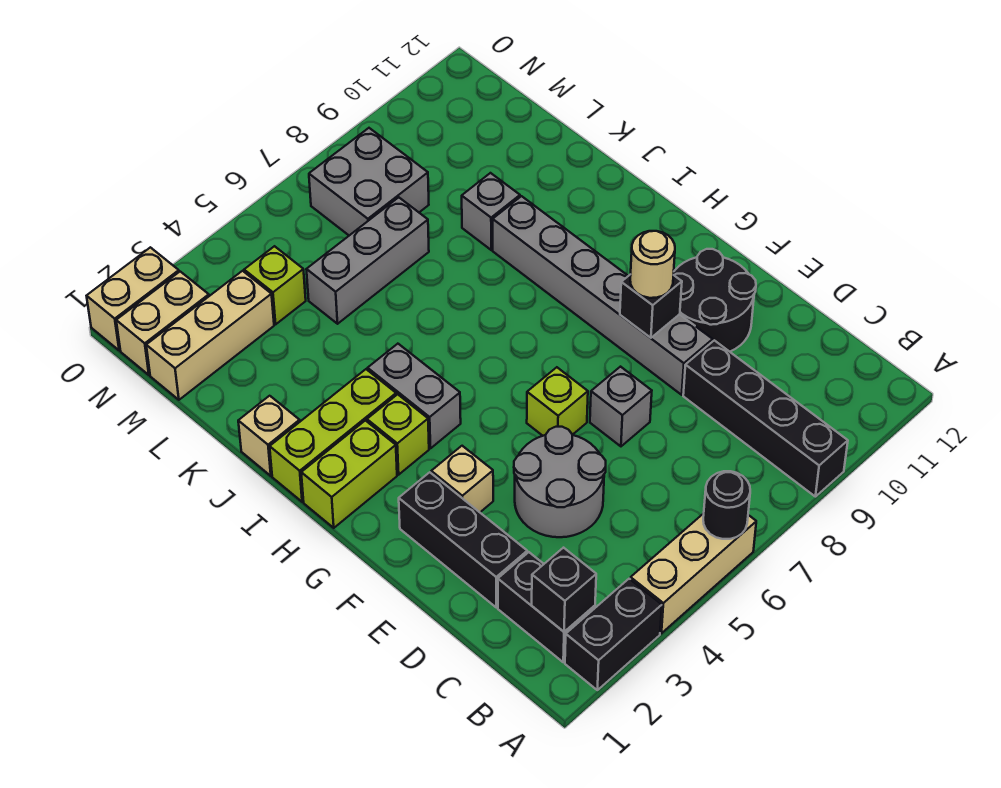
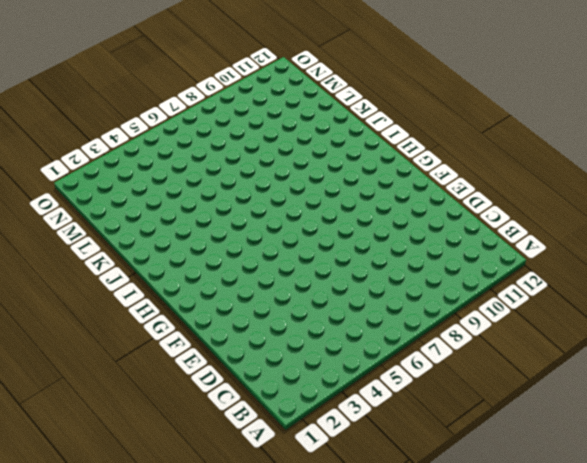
none -> black brick A2:A3 level 1
none -> tan brick A4:A6 level 1
none -> black brick A9:D9 level 1

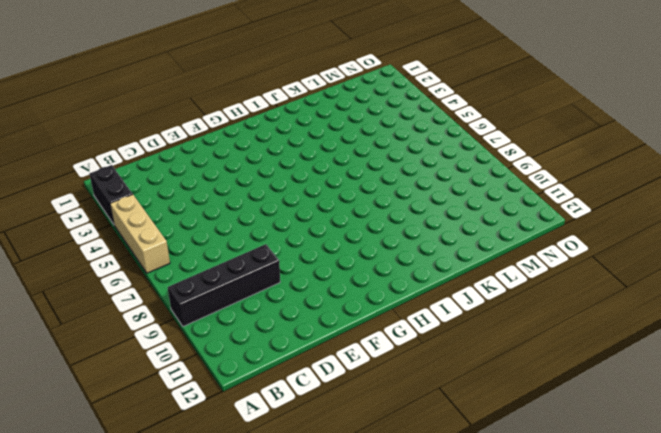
none -> black brick B2:C2 level 1
none -> black brick D2:F2 level 1
none -> grey round brick D4:E5 level 1

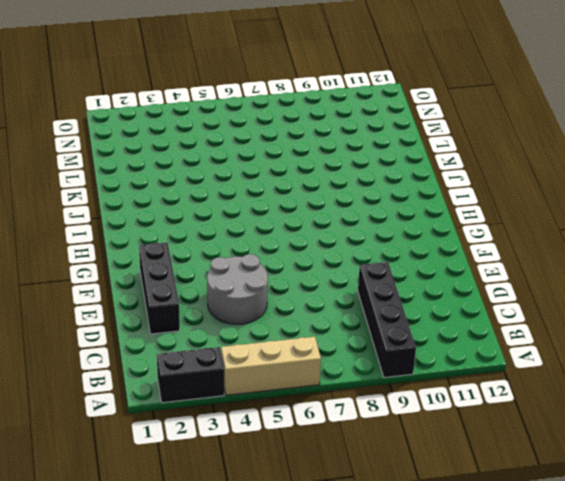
none -> black brick B2:C2 level 1
none -> grey brick E7 level 1
none -> grey brick E9:J9 level 1

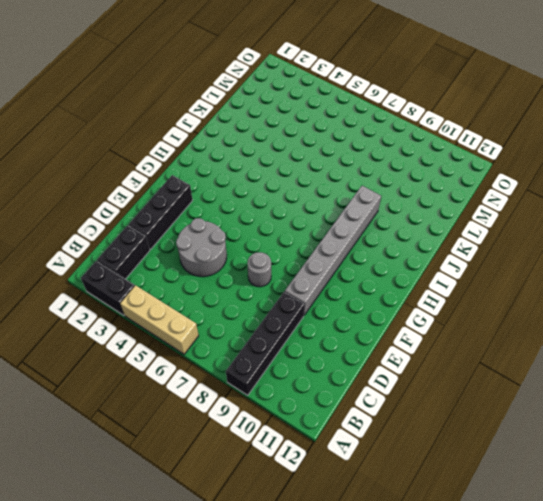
grey round brick E7 level 1 -> grey brick E7 level 1
none -> black round brick E10:F11 level 1
none -> tan brick F3 level 1
none -> lime brick F6 level 1

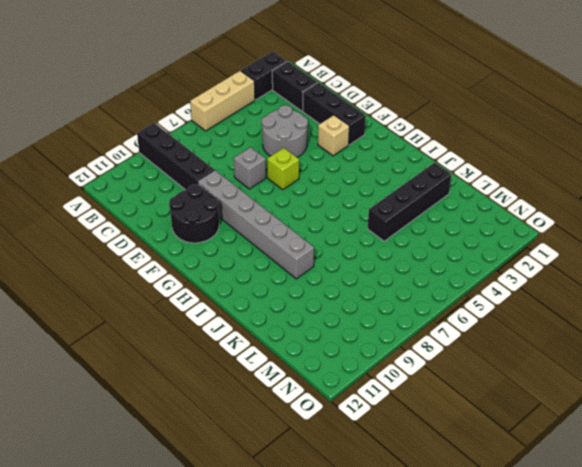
black brick K2:K5 level 1 -> none
none -> lime brick H1:H2 level 1
none -> lime brick H3 level 1
none -> grey brick H4:I4 level 1

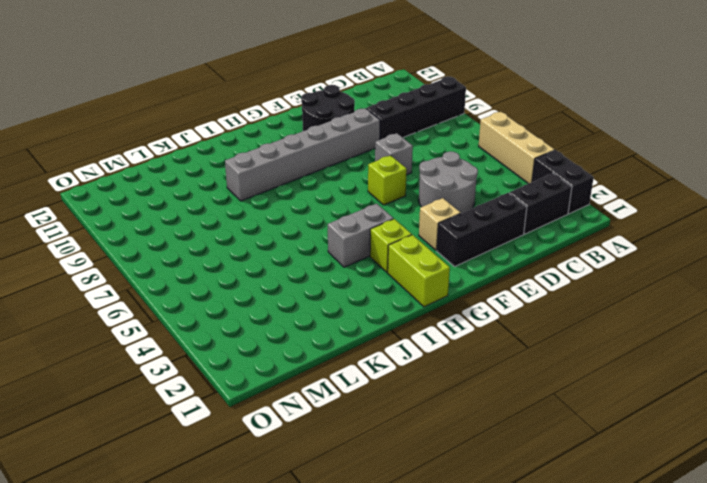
none -> lime brick I1:I3 level 1
none -> tan brick J1 level 1
none -> grey brick K9 level 1

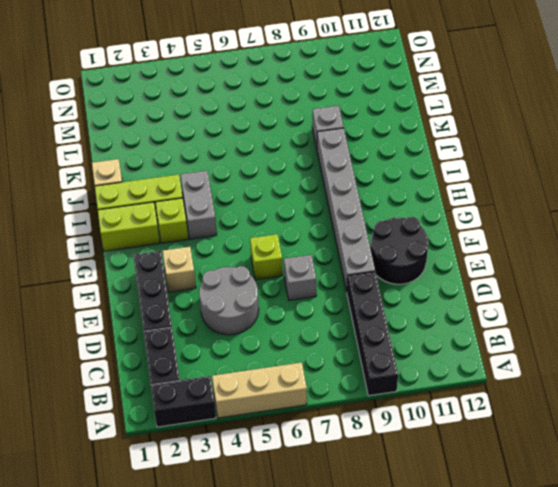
none -> grey brick L5:L7 level 1
none -> tan brick M1:M3 level 1
none -> lime brick M4 level 1

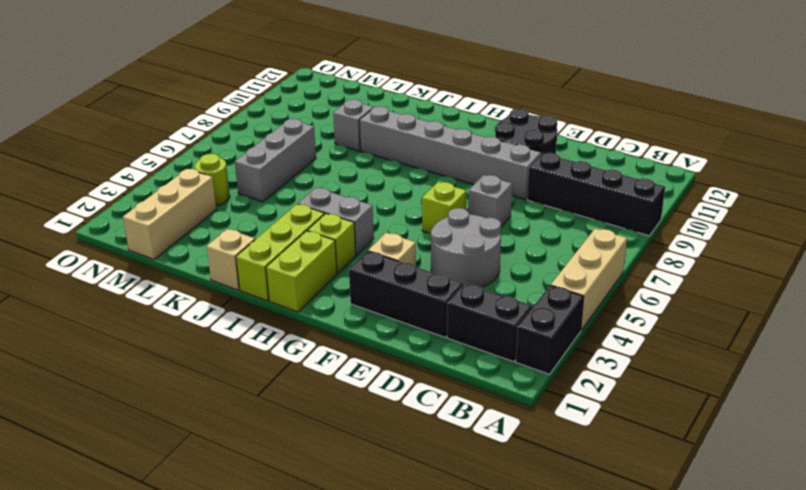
lime round brick M4 level 1 -> lime brick M4 level 1
none -> grey brick M7:N8 level 1
none -> tan brick N1:N2 level 1
none -> tan brick O1:O2 level 1

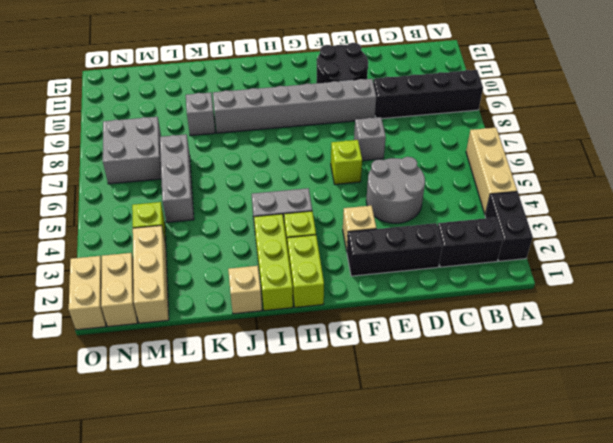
none -> black round brick A6 level 2
none -> black brick B2 level 2
none -> black brick F9 level 2

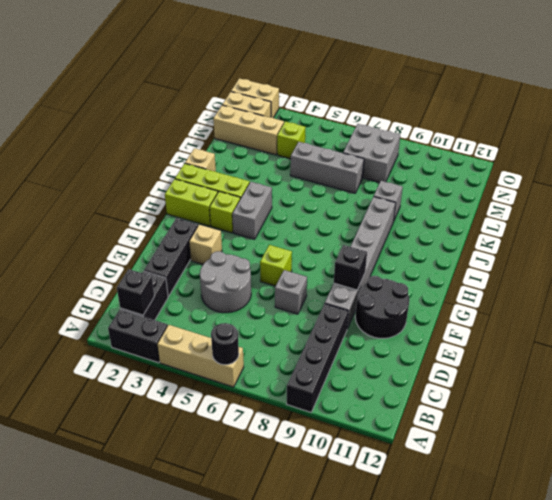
none -> tan round brick F9 level 3

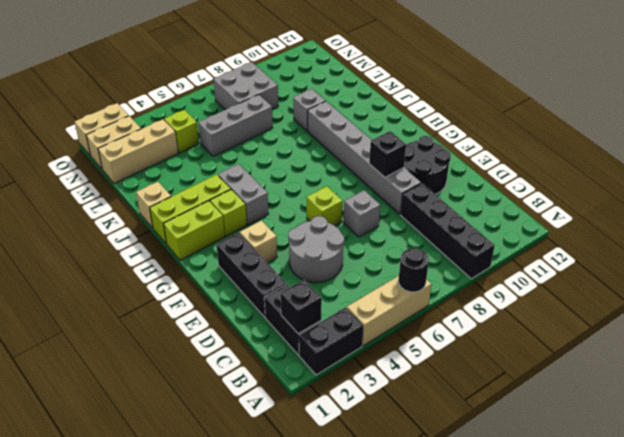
none -> tan round brick F9 level 3

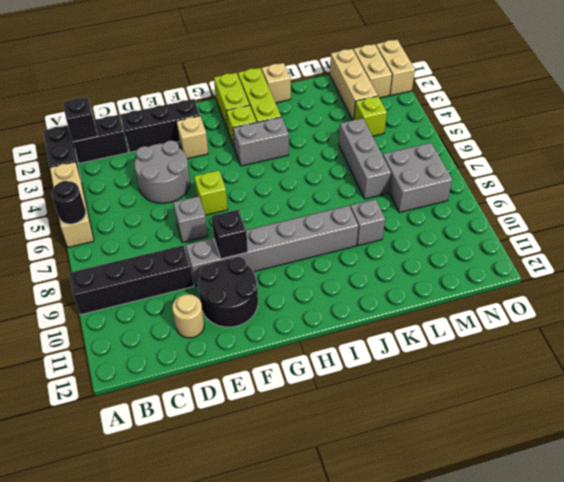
tan round brick D11 level 1 -> tan round brick F9 level 3

